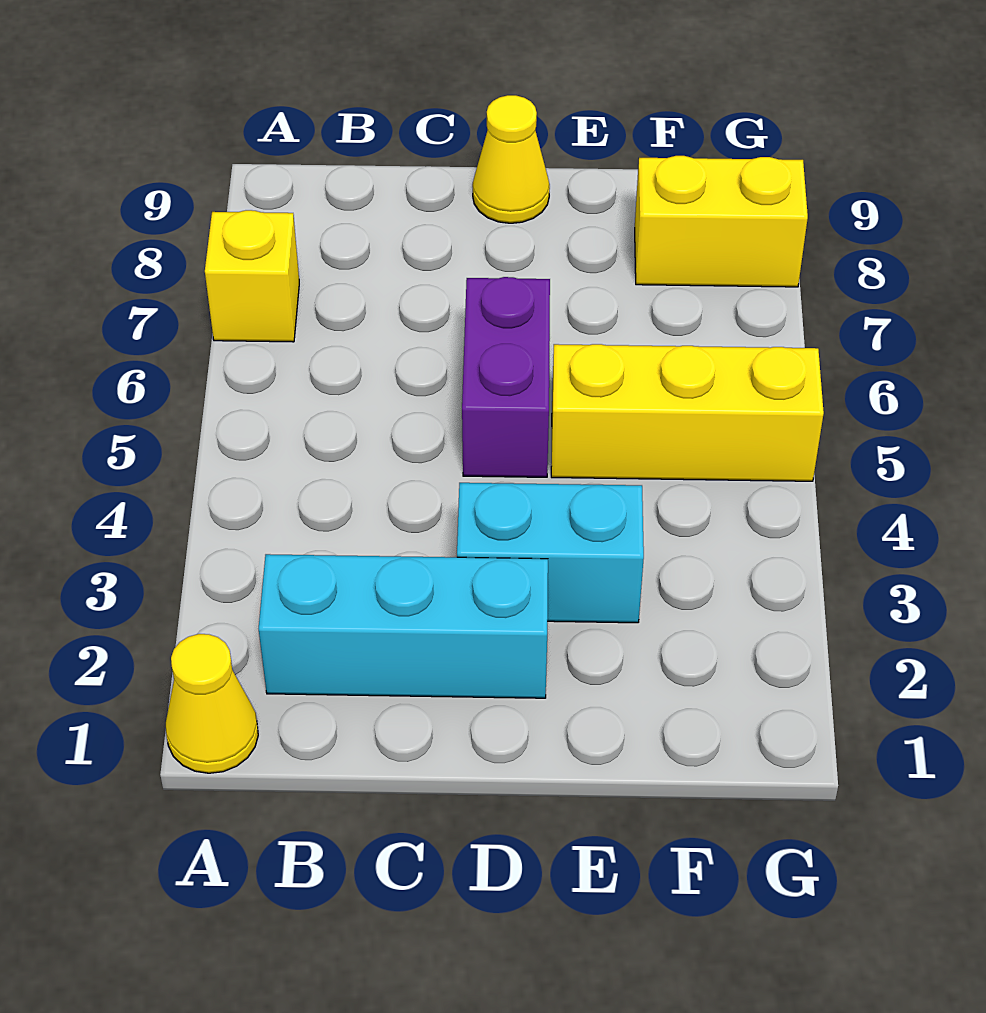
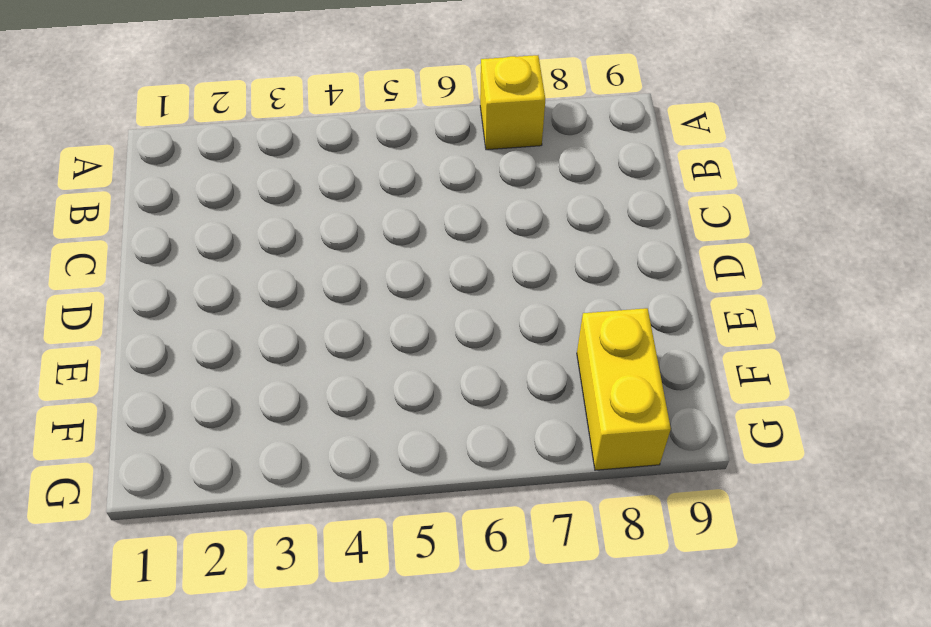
none -> yellow cone A1 level 1
none -> cyan brick B2:D2 level 1

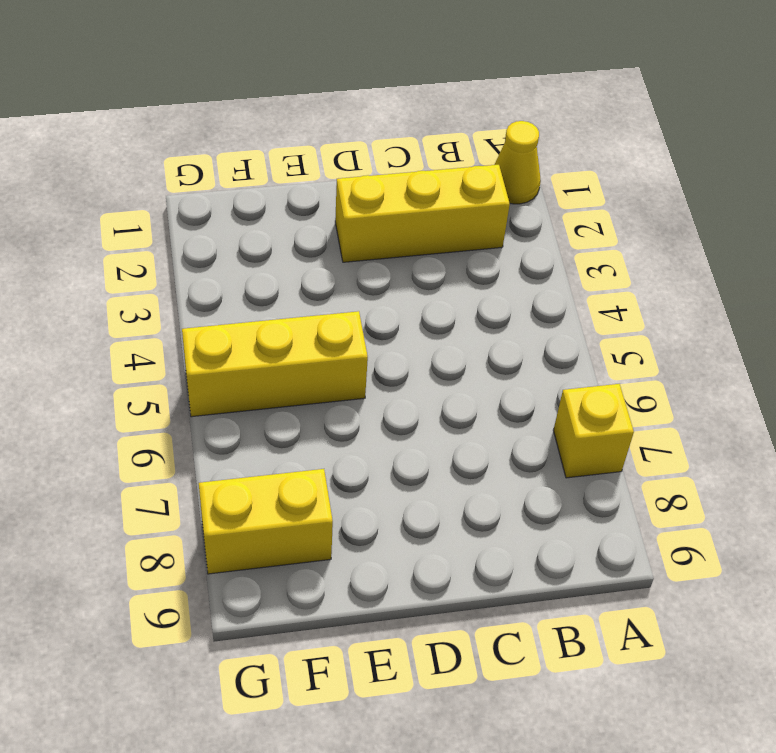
yellow brick B2:D2 level 1 -> cyan brick B2:D2 level 1
none -> cyan brick D3:E3 level 1
none -> purple brick D5:D6 level 1

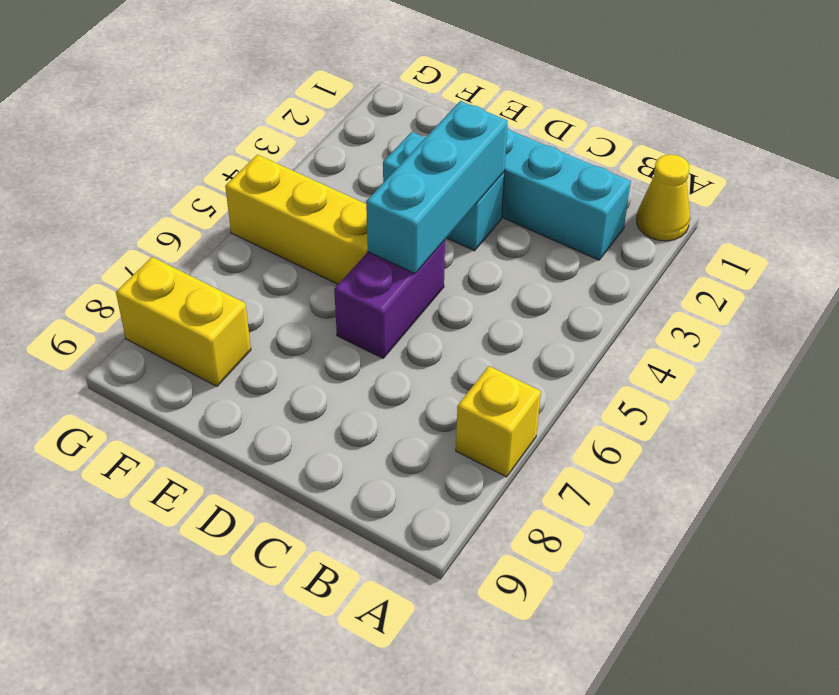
cyan brick D3:D5 level 2 -> none
none -> yellow cone D9 level 1

